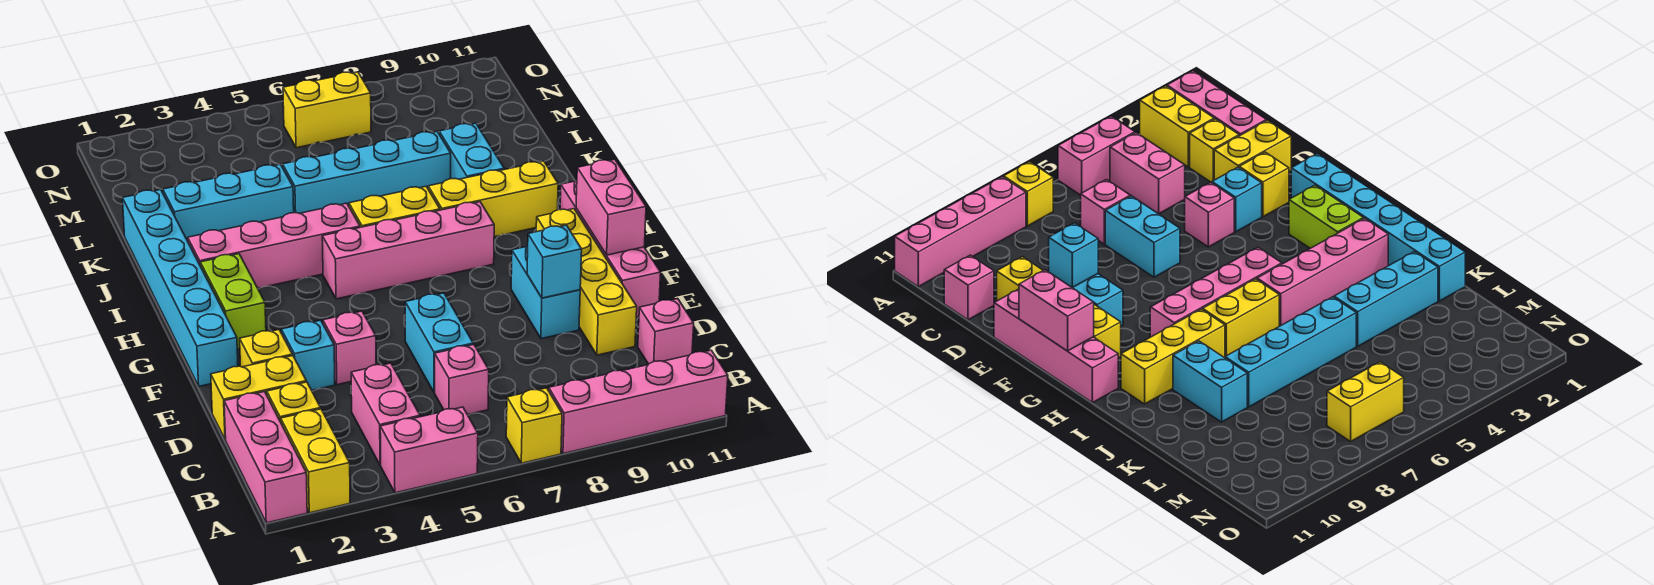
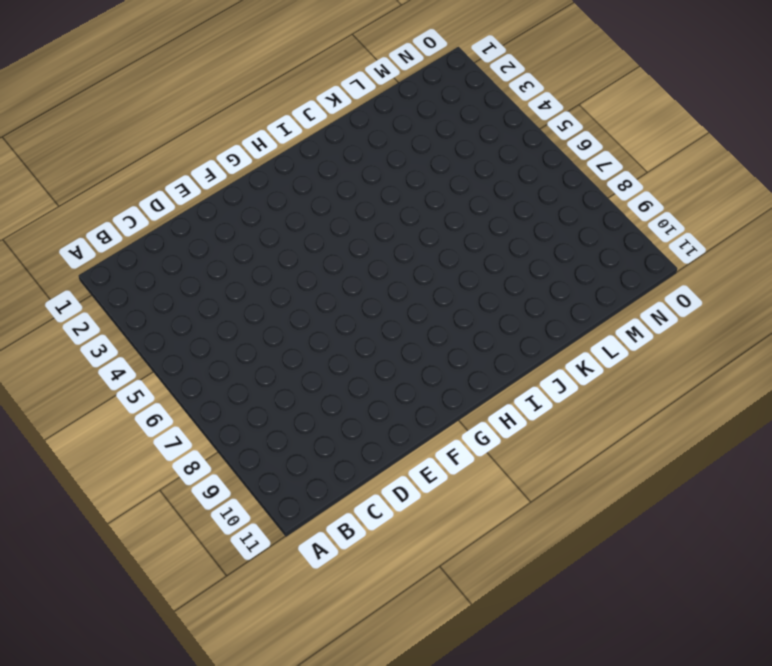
none -> pink brick A1:C1 level 1
none -> yellow brick A2:B2 level 1
none -> pink brick A4:A5 level 1

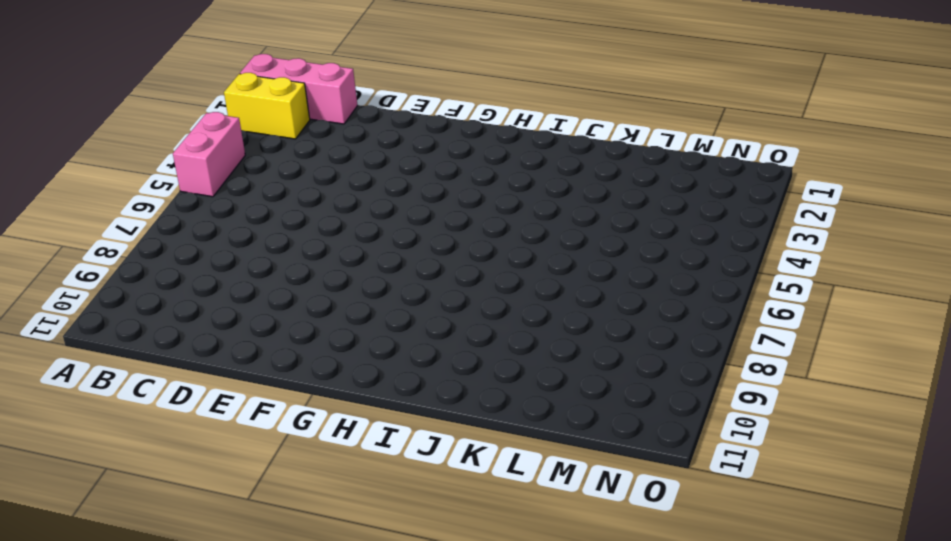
none -> yellow brick A7 level 1
none -> pink brick A8:A11 level 1
none -> pink brick B4:C4 level 1

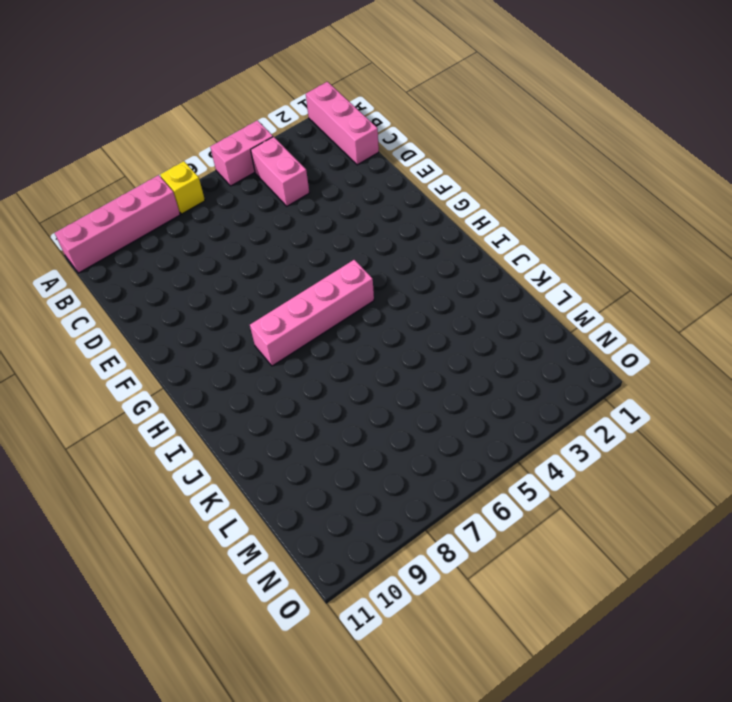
none -> yellow brick A2:B2 level 1
none -> yellow brick C2 level 1
none -> pink brick C6 level 1

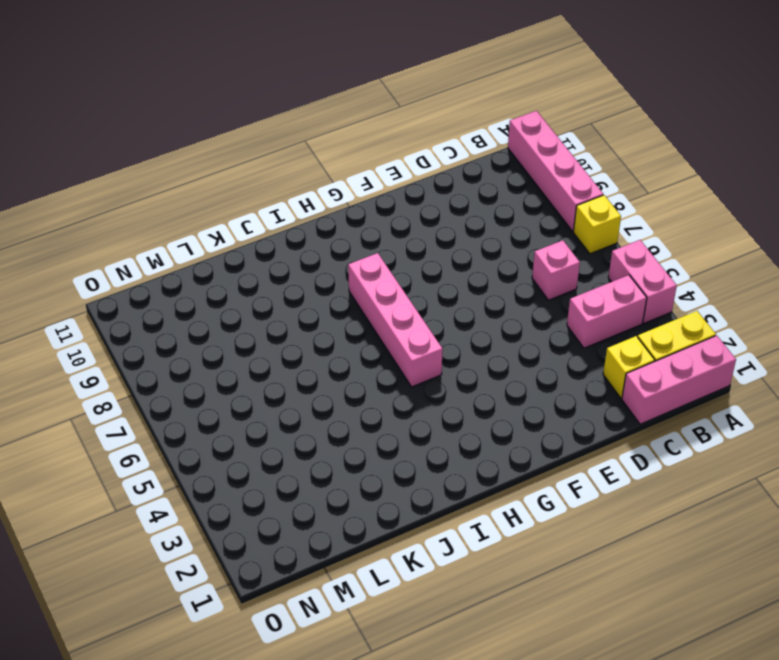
none -> pink brick C11 level 1
none -> yellow brick D1:D2 level 1
none -> cyan brick D6:E6 level 1

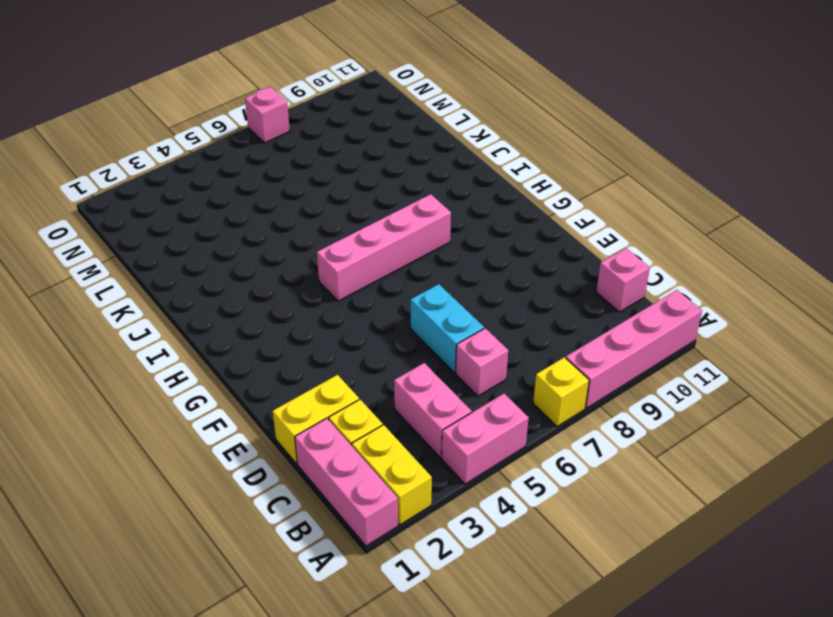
pink brick O7 level 1 -> pink brick E4 level 1
none -> yellow brick D10:G10 level 1
none -> yellow brick E2 level 1
none -> cyan brick E3 level 1

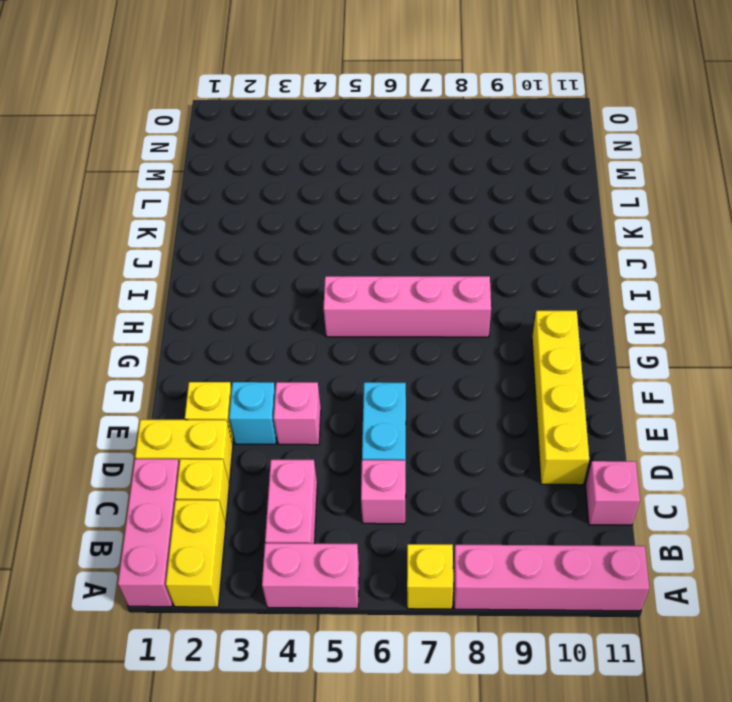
none -> cyan brick E9:F9 level 1
none -> pink brick E11:H11 level 1
none -> cyan brick F1:K1 level 1

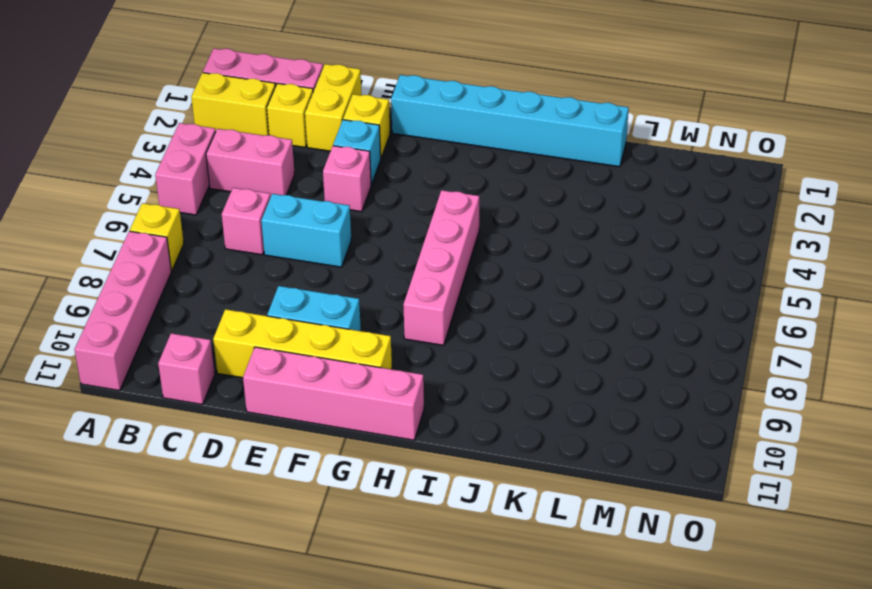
none -> lime brick G2:H2 level 1
none -> pink brick I2:I5 level 1
none -> yellow brick I6:I7 level 1

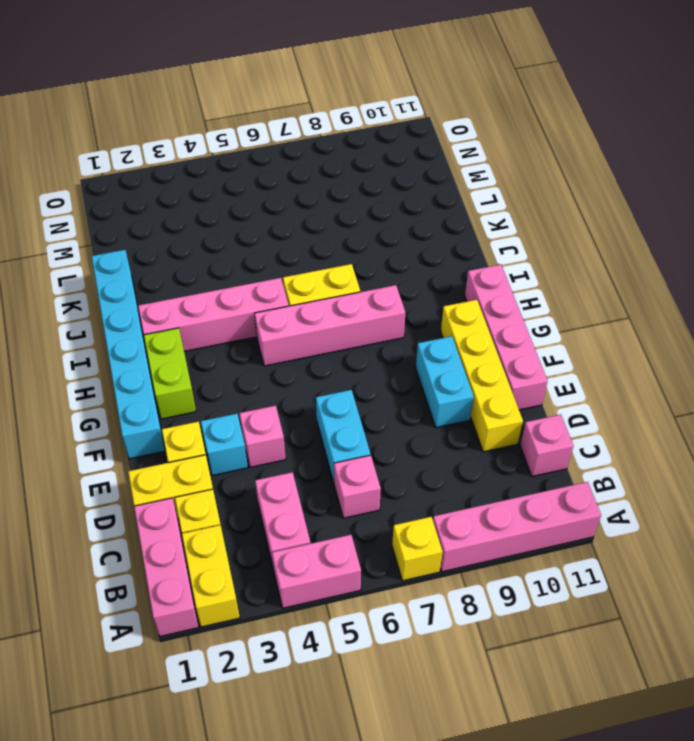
none -> yellow brick I8:I10 level 1
none -> cyan brick J9:K9 level 1
none -> cyan brick K2:K4 level 1

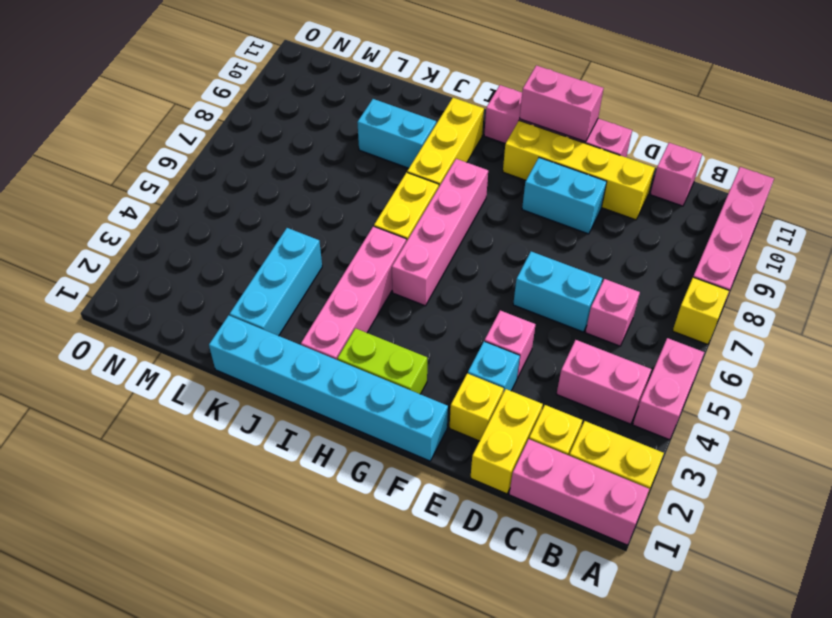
none -> cyan brick K5:K8 level 1
none -> yellow brick N6:N7 level 1
none -> cyan brick E9 level 2

